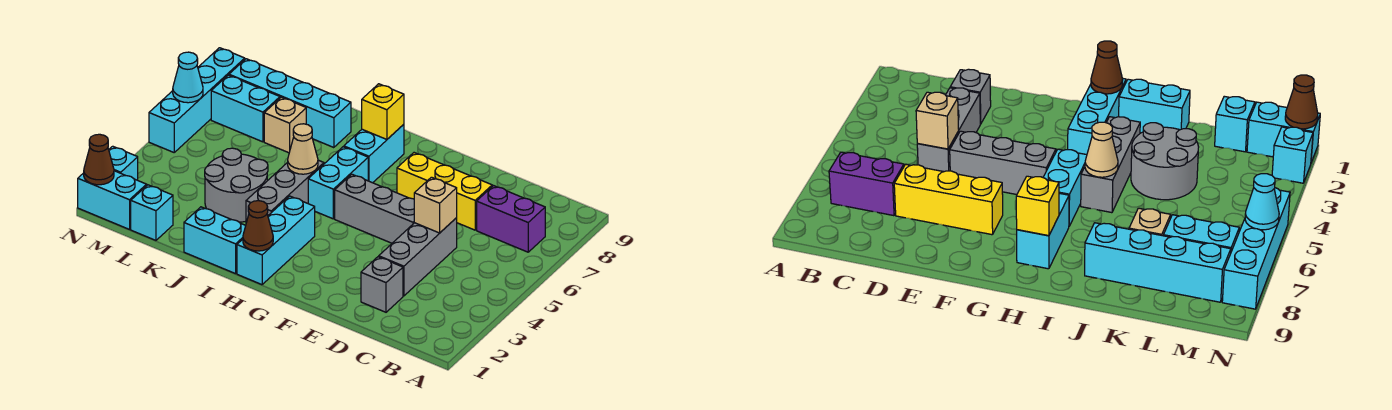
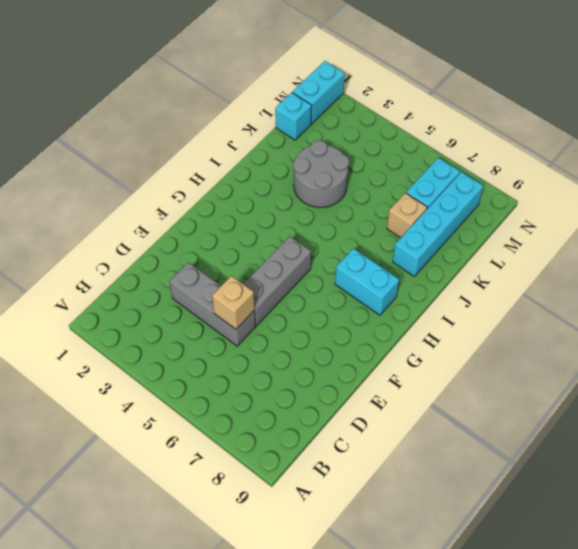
none -> purple brick B7:C7 level 1
none -> grey brick D2 level 1
none -> yellow brick D7:F7 level 1

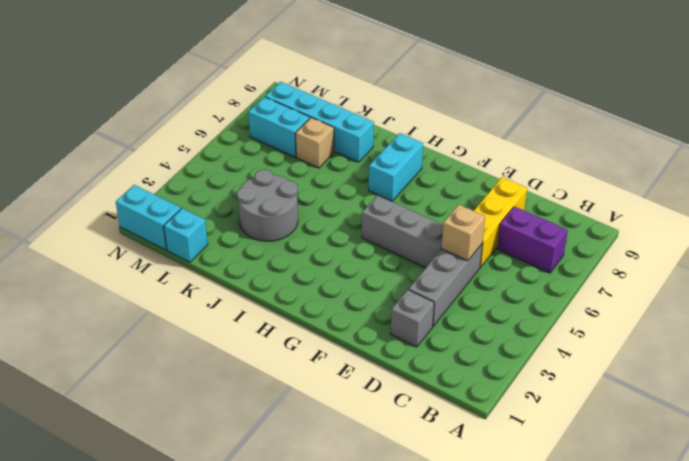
yellow brick D6:D8 level 1 -> yellow brick D7:F7 level 1
none -> cyan brick H1:H3 level 1
none -> cyan brick H5:H6 level 1
none -> cyan brick I1:J1 level 1

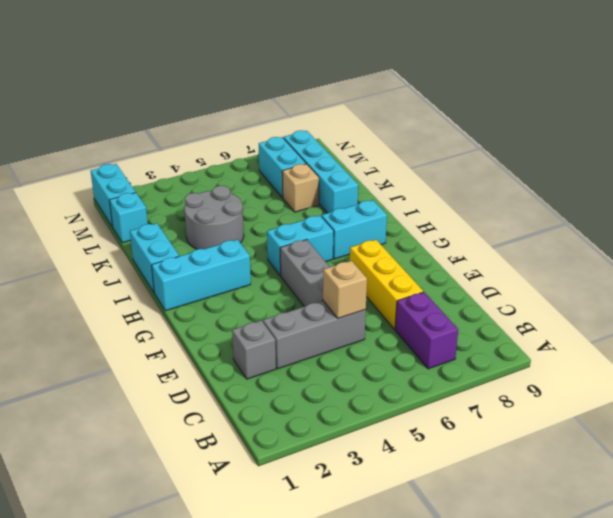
none -> grey brick I3:I5 level 1
none -> cyan brick N2 level 1
none -> cyan brick N5:N8 level 1

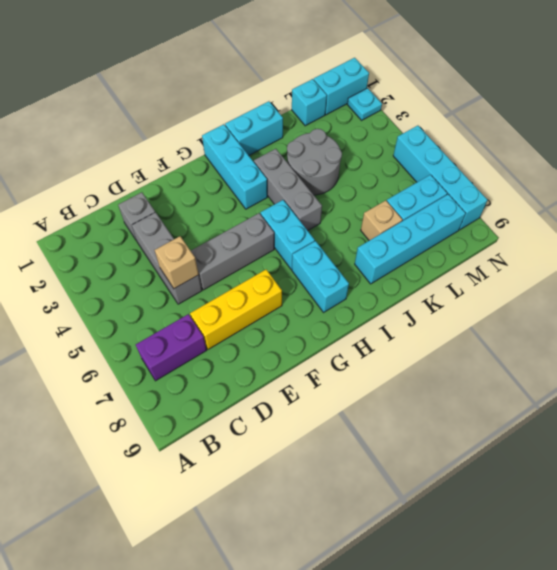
cyan plate N2 level 1 -> cyan brick N2 level 1
none -> brown cone H1 level 2
none -> yellow brick H8 level 2
none -> tan cone I5 level 2

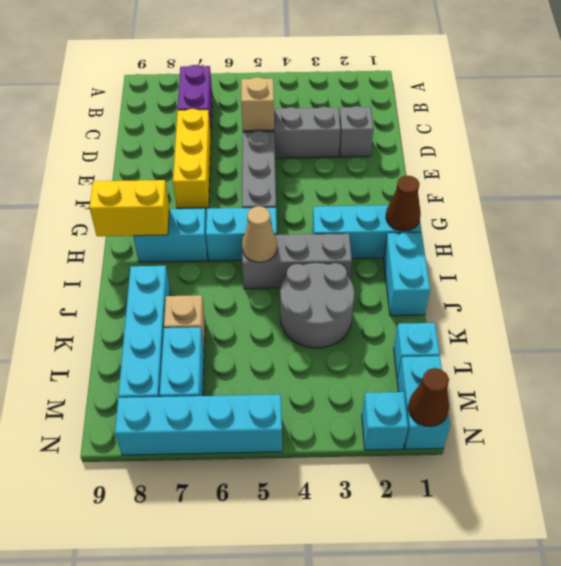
yellow brick H8:H9 level 2 -> yellow brick H8 level 2
none -> cyan cone N6 level 2

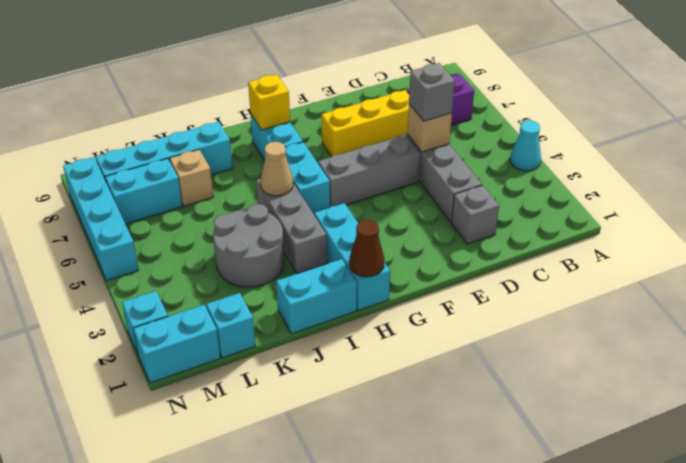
cyan cone A4 level 1 -> cyan cone N6 level 2
grey brick D5 level 3 -> none
none -> brown cone N1 level 2

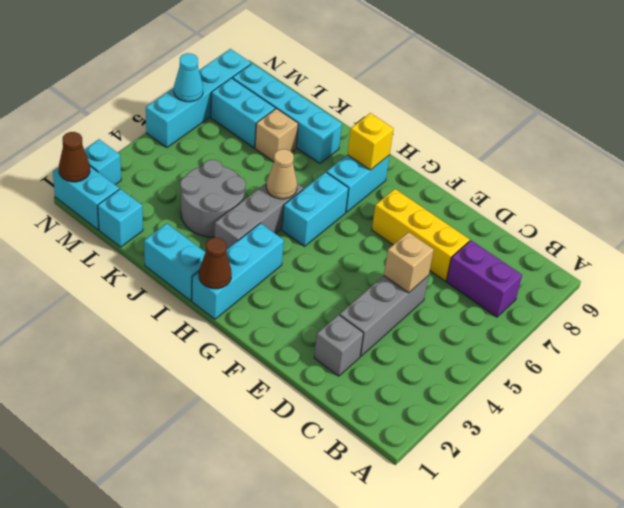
none -> grey brick E5:G5 level 1

